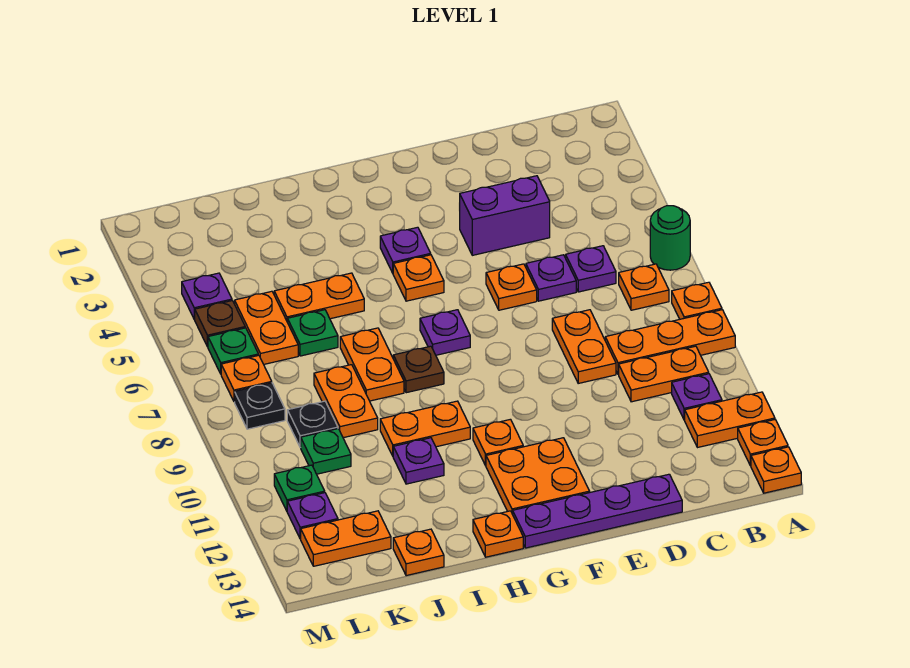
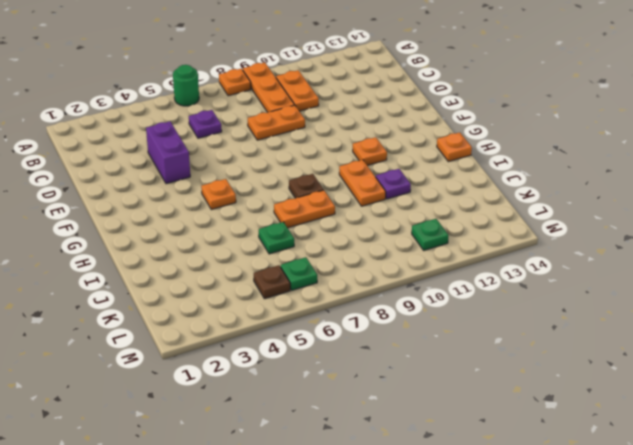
none -> orange plate A12:B12 level 1
none -> orange plate A13 level 1
none -> orange plate A14 level 1
none -> orange plate B7 level 1

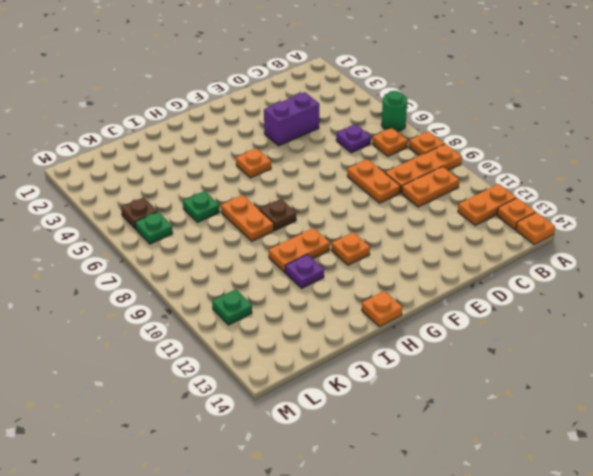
none -> purple plate B11 level 1
none -> purple plate D6 level 1
none -> purple plate D14:G14 level 1
none -> orange plate E6 level 1

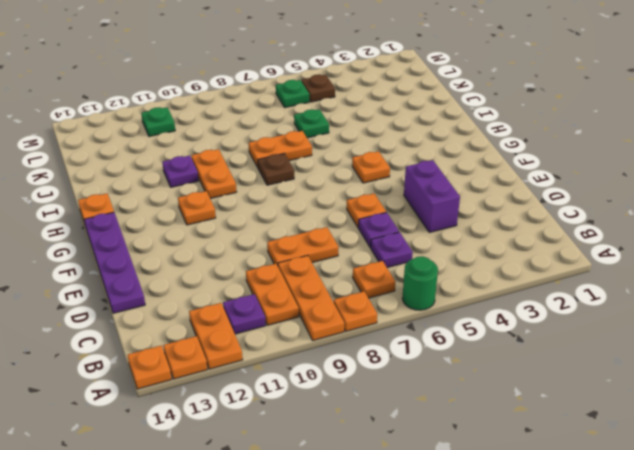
none -> orange plate F12:G13 level 1
none -> purple plate G4 level 1
none -> purple plate G7 level 1
none -> orange plate I5:J5 level 1

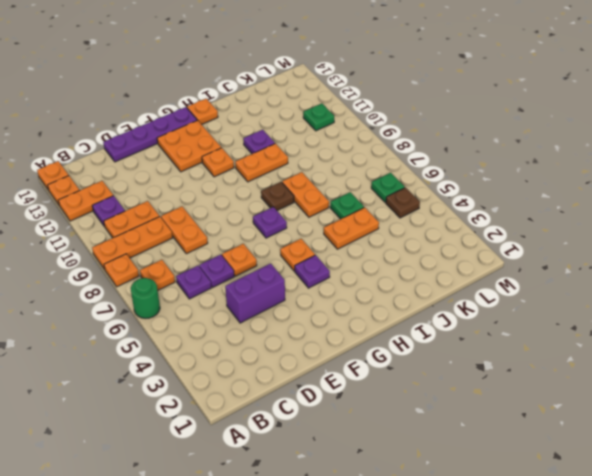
none -> orange plate J8:J9 level 1
none -> orange plate J14 level 1
none -> orange plate K5:K6 level 1
none -> black plate K9 level 1

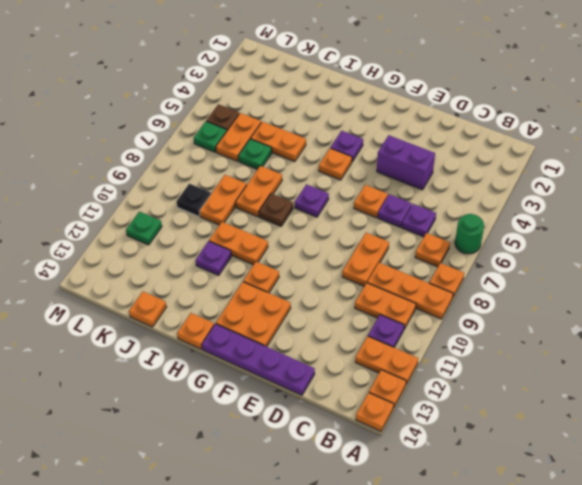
none -> green plate K10 level 1
none -> orange plate K13:L13 level 1
none -> purple plate L4 level 1
none -> orange plate L7 level 1

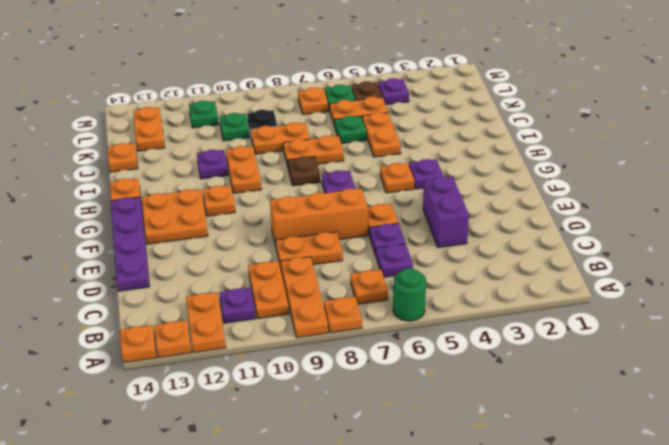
orange brick E7:E9 level 1 -> none
none -> black plate L8 level 1
none -> purple plate L12 level 1

